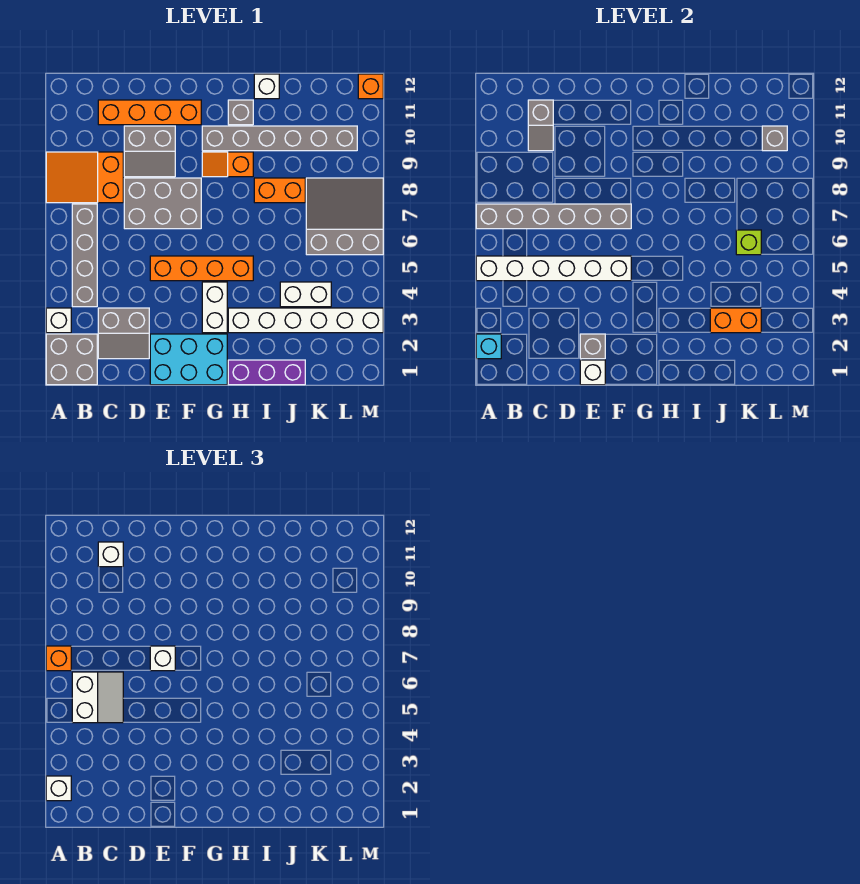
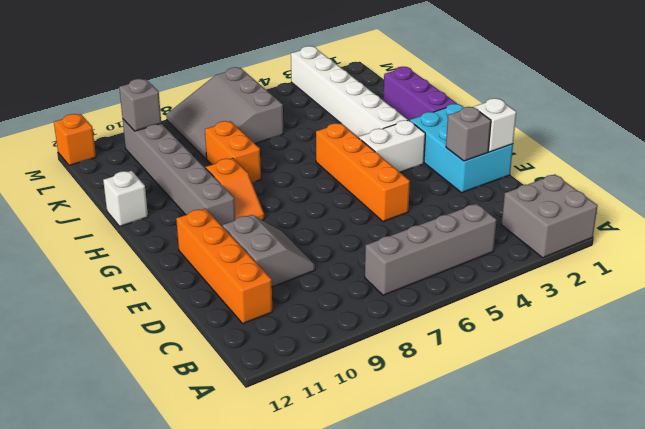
none -> white brick A3 level 1
none -> orange slope A8:C9 level 1 top C
none -> grey slope C2:D3 level 1 top 3
none -> grey brick D7:F8 level 1

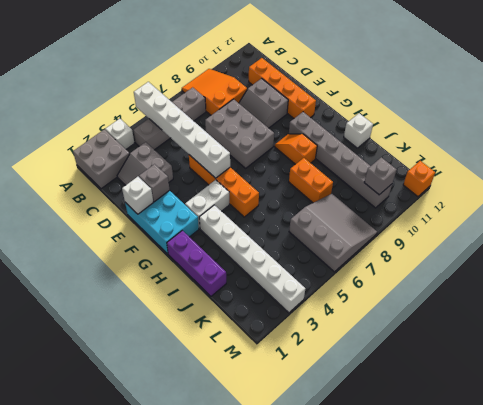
none -> grey brick H11 level 1
none -> white brick J4:K4 level 1
none -> cyan brick A2 level 2
none -> grey brick A7:F7 level 2

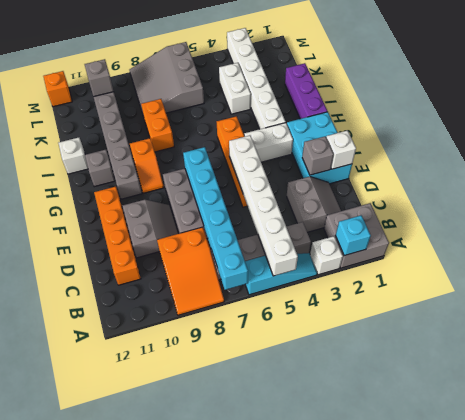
cyan slope A4:A6 level 1 top 6 -> none
cyan brick A7:F7 level 2 -> grey brick A7:F7 level 2
none -> grey slope C10:C11 level 2 top 11
none -> orange brick J3:K3 level 2
none -> lime brick K6 level 2
none -> white brick A2 level 3

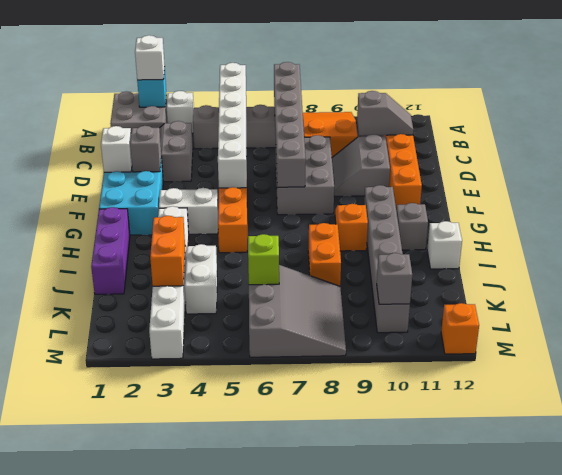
grey slope C10:C11 level 2 top 10 -> grey slope C10:C11 level 2 top 11
none -> orange brick A7 level 3
none -> white slope B5:C6 level 3 top B
none -> white brick C11 level 3
none -> white brick E7 level 3

